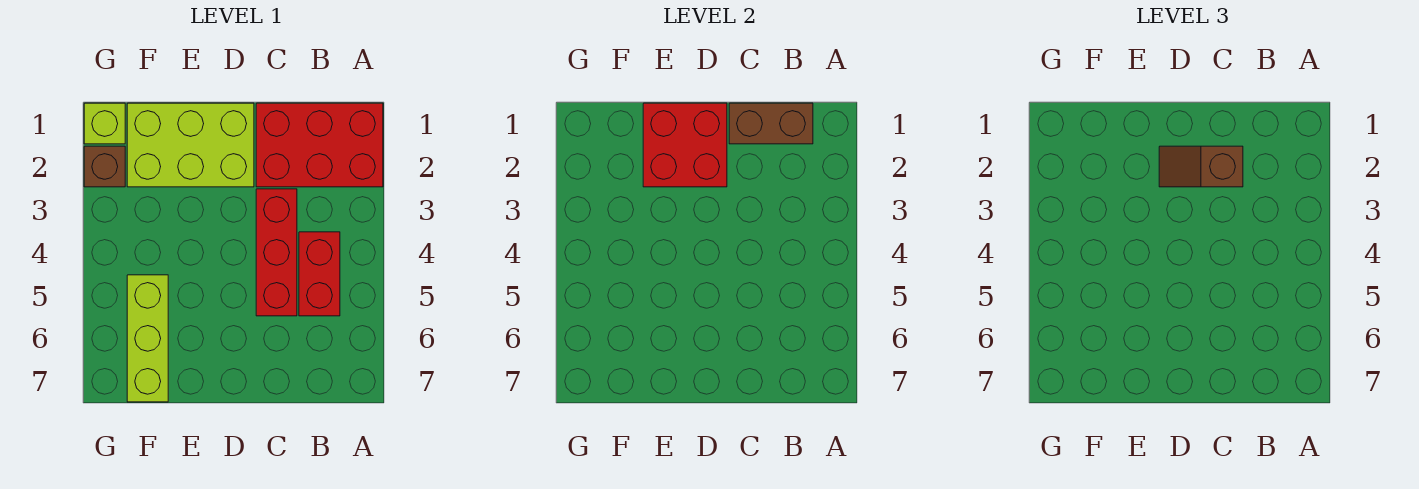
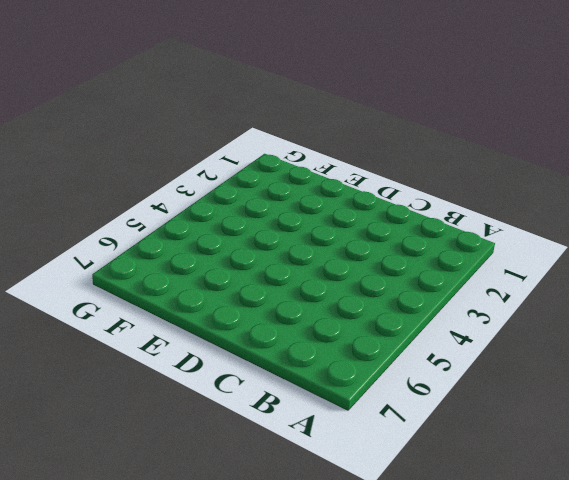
none -> red brick A1:C2 level 1
none -> red brick B4:B5 level 1

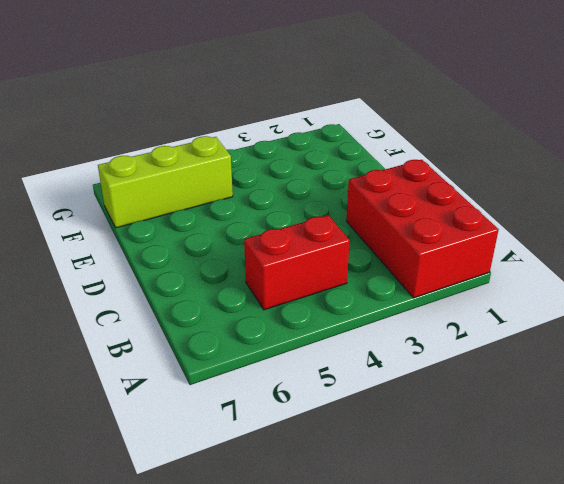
none -> red brick C3:C5 level 1
none -> lime brick D1:F2 level 1

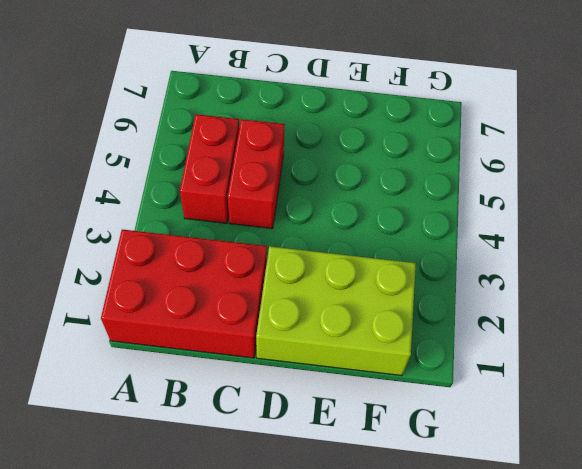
red brick C4:C5 level 1 -> red brick C3:C5 level 1
none -> lime brick F5:F7 level 1
none -> lime brick G1 level 1

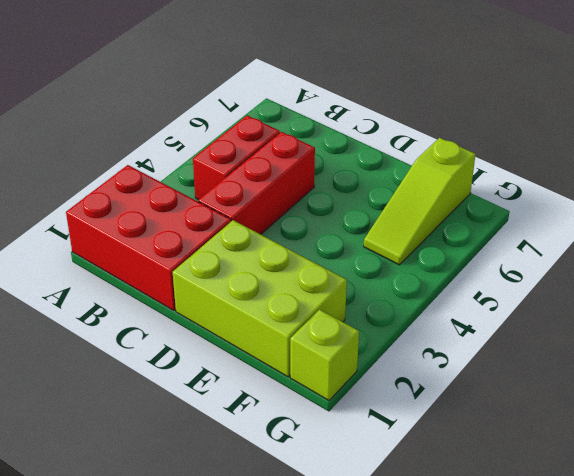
lime slope F5:F7 level 1 top 7 -> lime brick F5:F7 level 1
none -> brown brick G2 level 1
none -> brown brick B1:C1 level 2

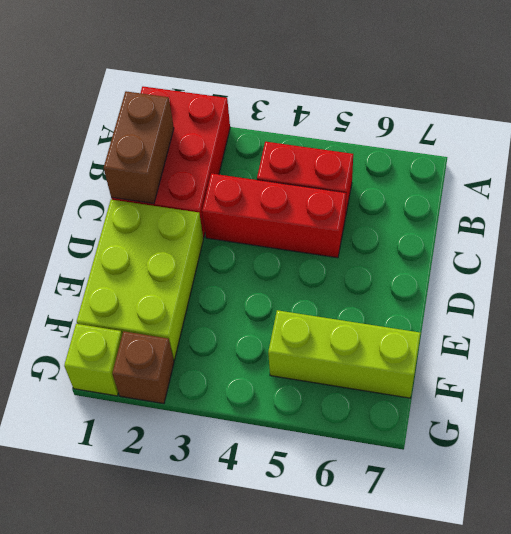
none -> red brick D1:E2 level 2
none -> brown slope C2:D2 level 3 top C

